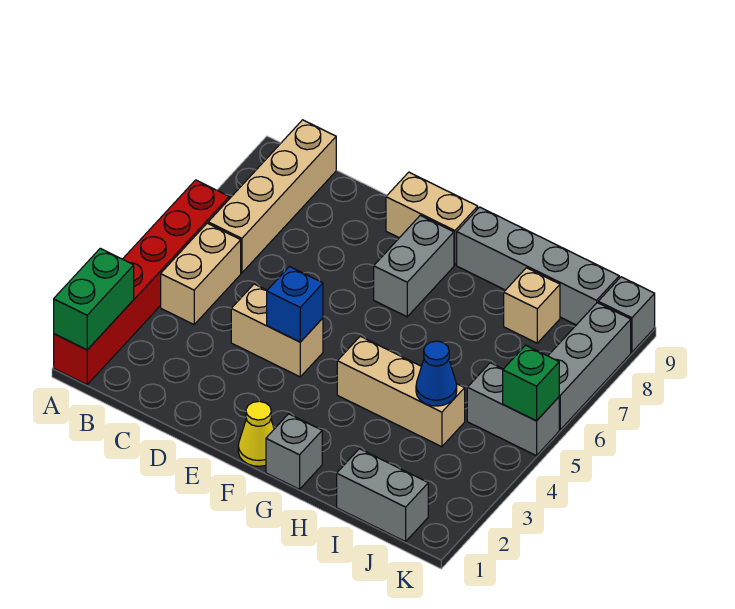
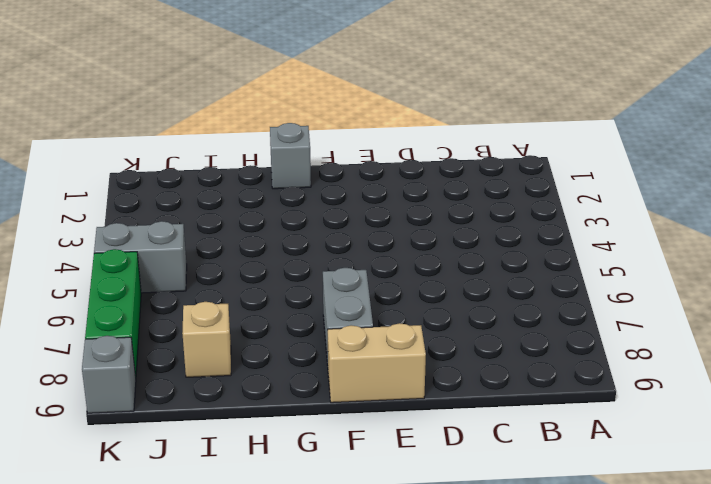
green brick K6:K8 level 1 -> grey brick K6:K8 level 1
none -> red brick A1:A6 level 1
none -> tan brick B4:B5 level 1
none -> tan brick B6:B9 level 1

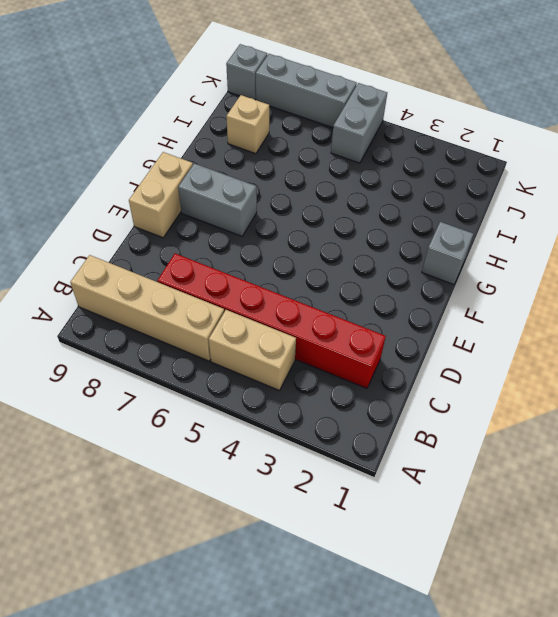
red brick C2:C7 level 1 -> red brick A1:A6 level 1
none -> tan brick D4:E4 level 1
none -> yellow cone F1 level 1
none -> tan brick G4:I4 level 1

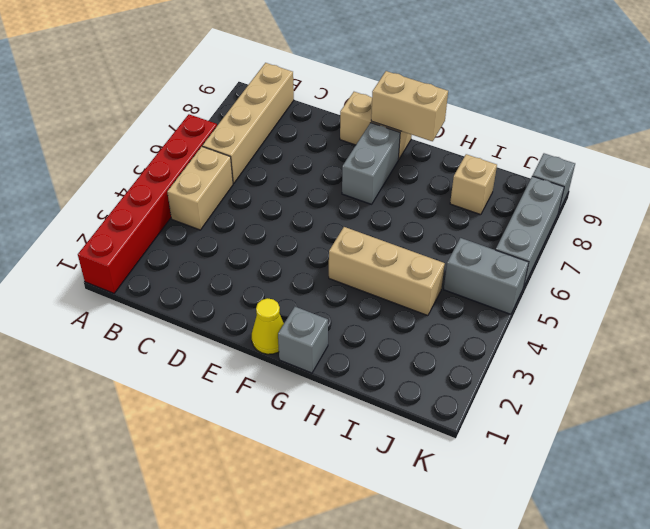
tan brick F9:G9 level 2 -> tan brick D4:E4 level 1
none -> grey brick G9:J9 level 1
none -> grey brick I1:J1 level 1
none -> green brick A1:A2 level 2

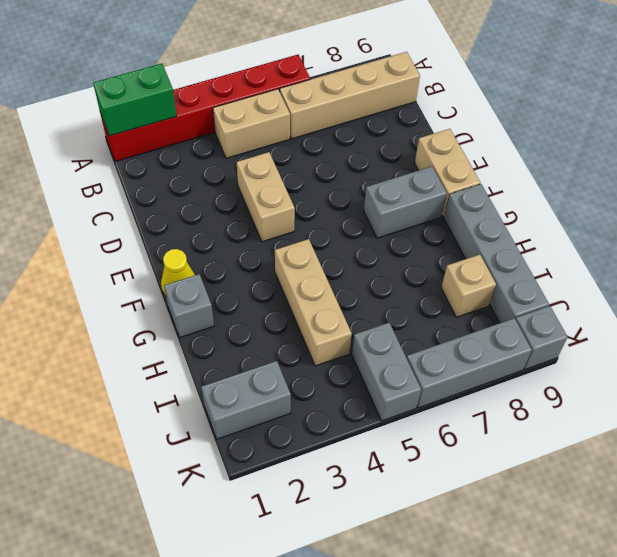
grey brick J1:J2 level 1 -> grey brick I1:J1 level 1
none -> blue brick E4 level 2
none -> blue cone I4 level 2
none -> green brick K5 level 2

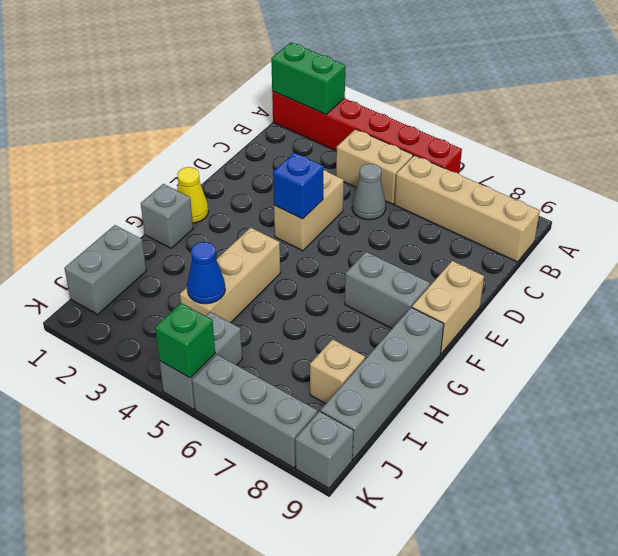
grey cone C5 level 1 -> none

